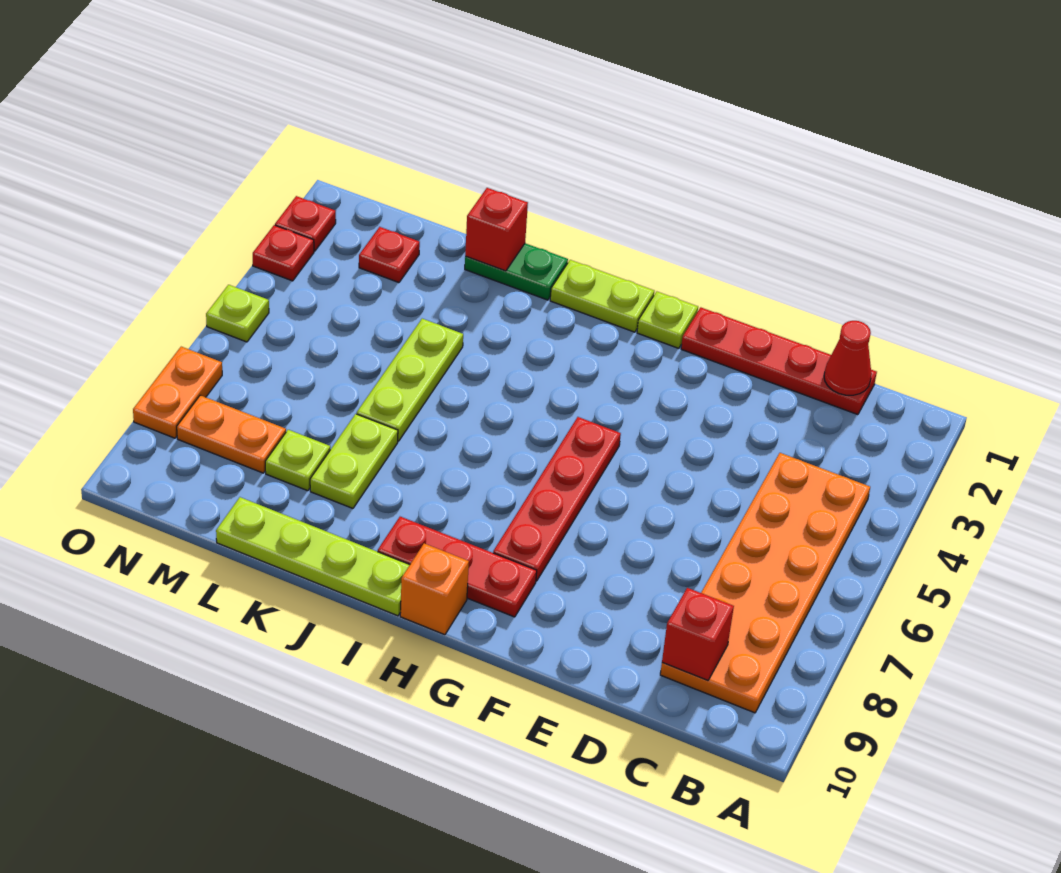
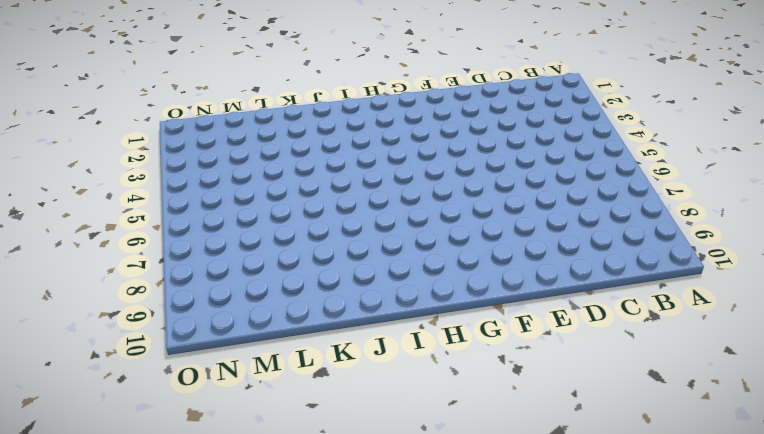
none -> orange plate B4:C9 level 1
none -> red plate C1:F1 level 1
none -> lime plate G1 level 1

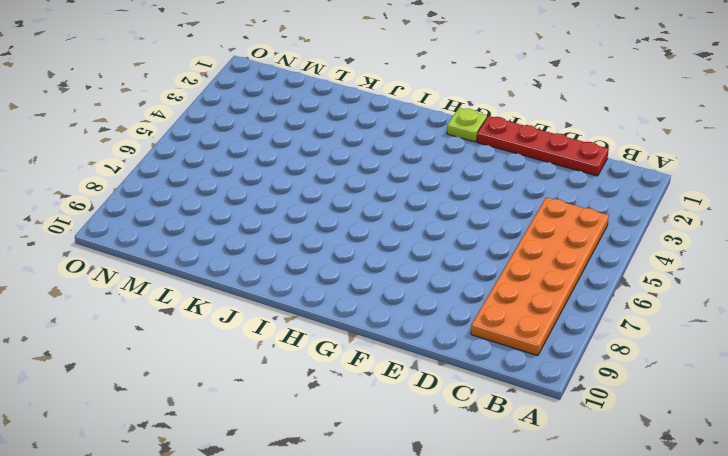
none -> red plate G5:G8 level 1
none -> red plate G9:I9 level 1
none -> lime plate H1:I1 level 1

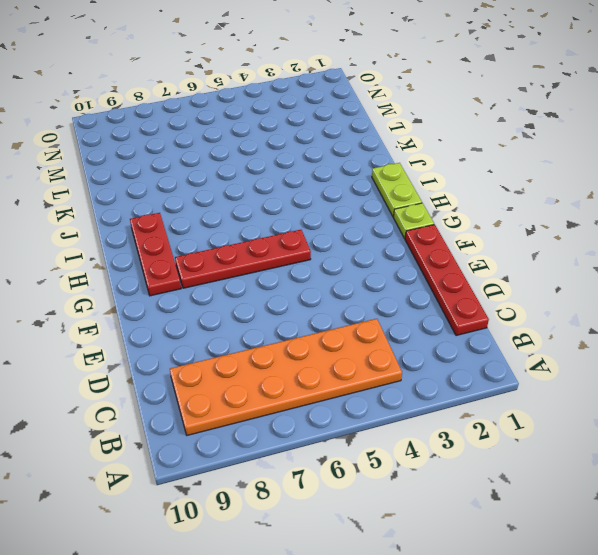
none -> orange brick H10 level 1
none -> lime plate I10:L10 level 1
none -> green plate J1:K1 level 1

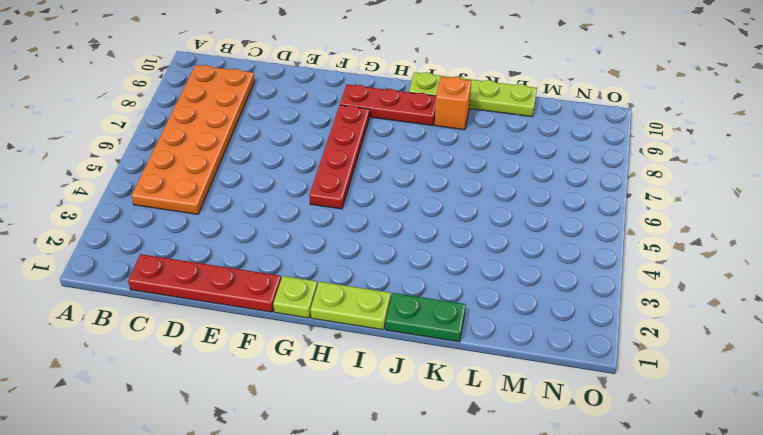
orange brick J9 level 1 -> orange brick H10 level 1
none -> lime plate K4:K6 level 1
none -> lime plate K7:K8 level 1
none -> lime plate L8 level 1

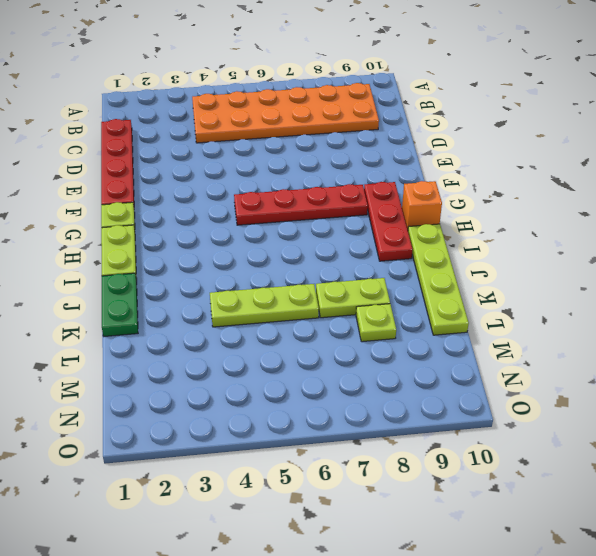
none -> red plate M2 level 1
none -> orange plate M8:N8 level 1
none -> red plate O2 level 1

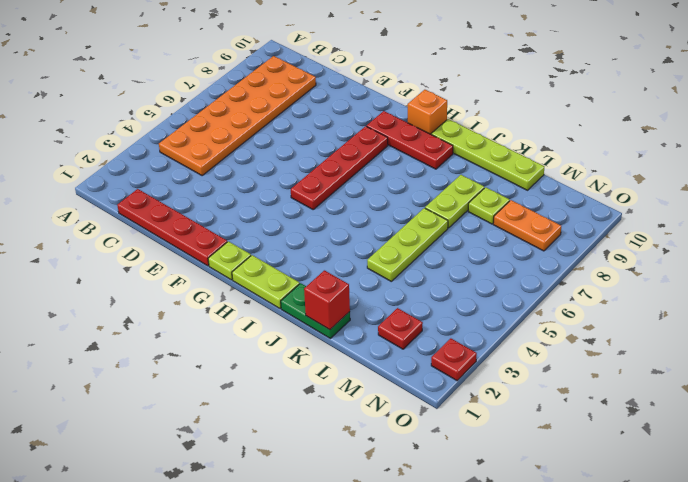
none -> red plate O3 level 1
none -> lime plate O5 level 1
none -> orange plate O7:O8 level 1

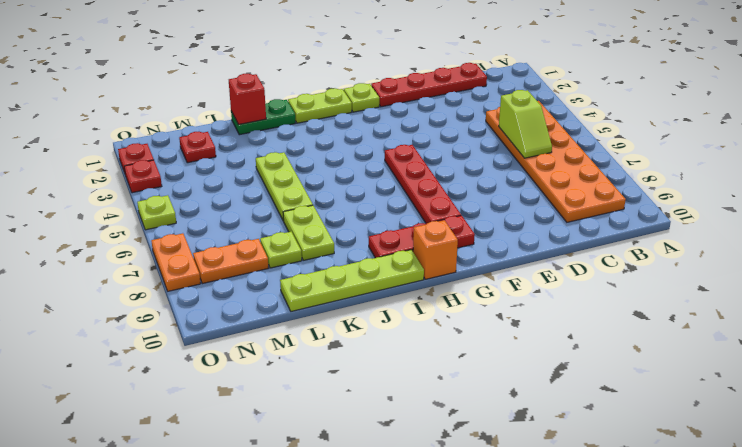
lime slope C5:C6 level 2 top 5 -> none
none -> red cone C1 level 2
none -> red brick C9 level 2

